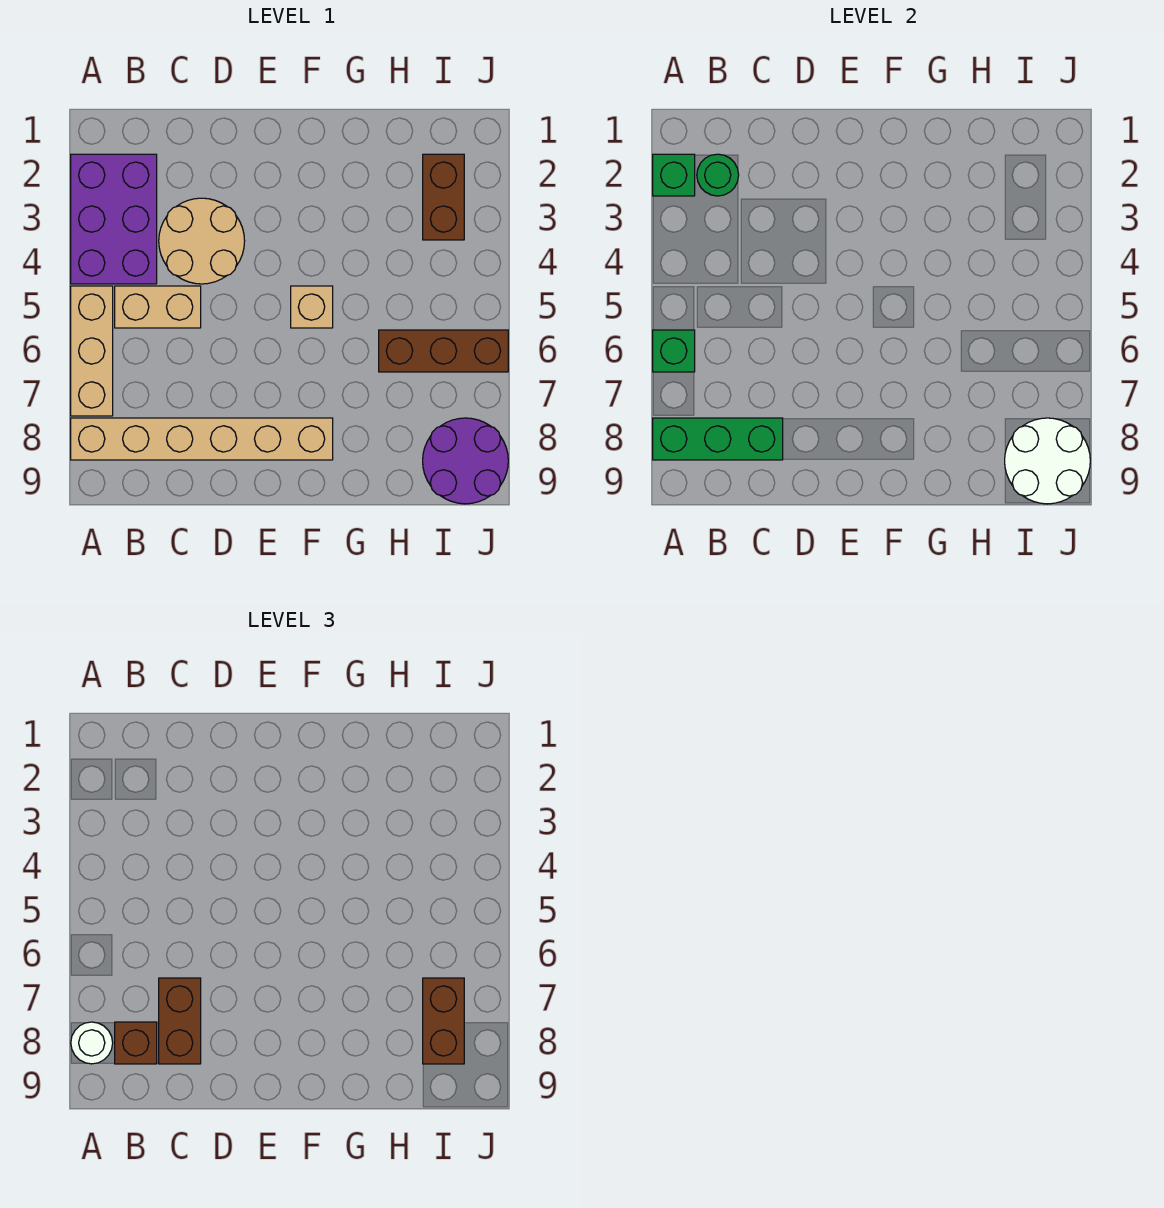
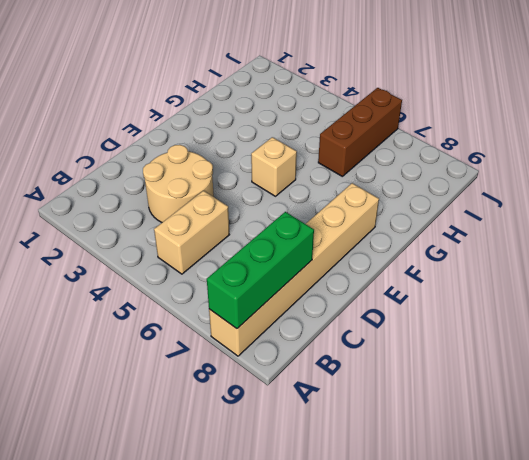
none -> purple brick A2:B4 level 1
none -> tan brick A5:A7 level 1
none -> brown brick I2:I3 level 1

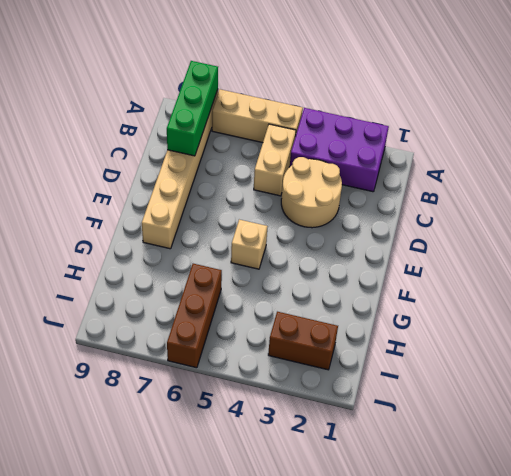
none -> purple round brick I8:J9 level 1
none -> green brick A2 level 2
none -> green brick A6 level 2

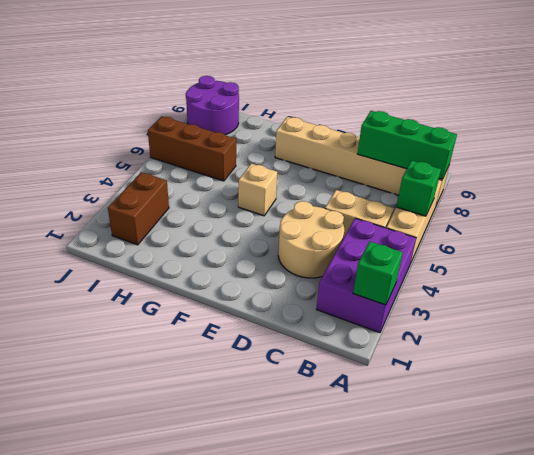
none -> green round brick B2 level 2
none -> white round brick I8:J9 level 2
none -> white round brick A8 level 3

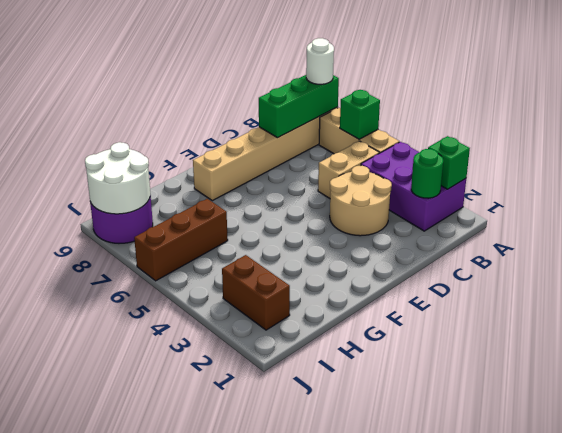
none -> tan brick F5 level 1
none -> brown brick B8 level 3
none -> brown brick C7:C8 level 3

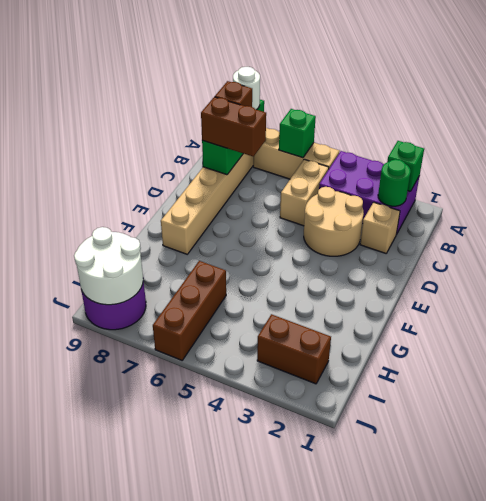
tan brick C2 level 1 -> tan brick F5 level 1
none -> brown brick I7:I8 level 3

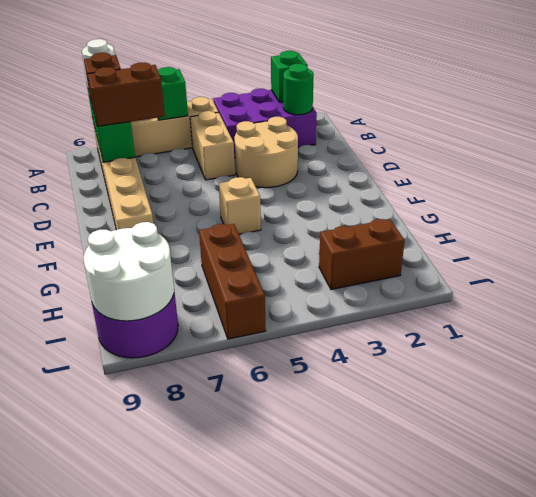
none -> brown brick I7:I8 level 3

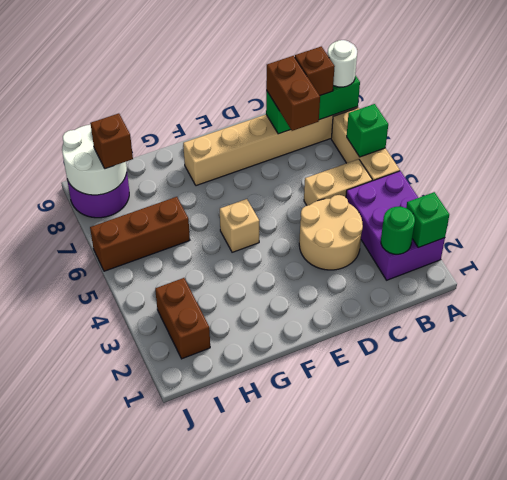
brown brick I8 level 3 -> brown brick I7:I8 level 3

